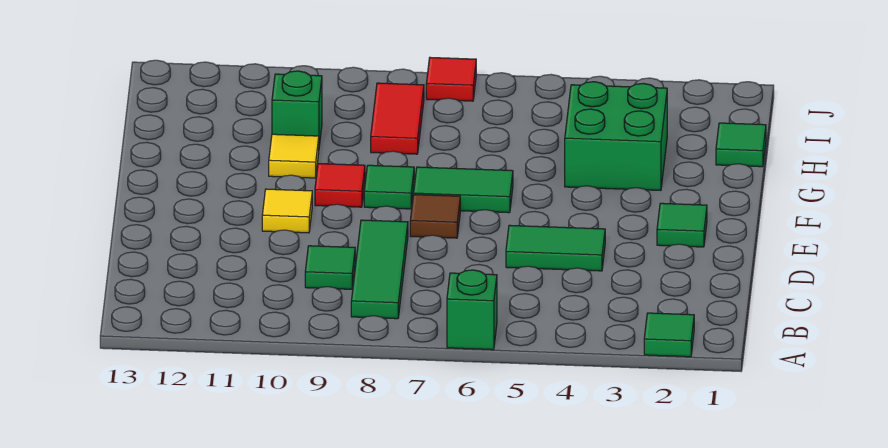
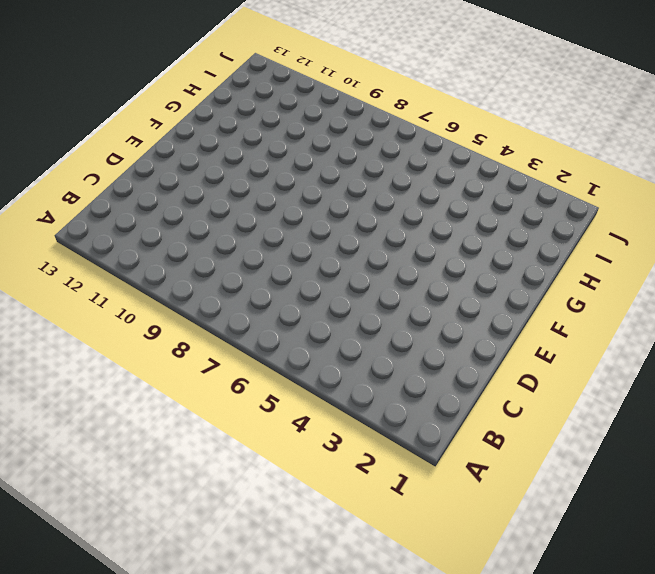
none -> green tile A2 level 1
none -> green brick A6 level 1
none -> green tile B8:D8 level 1

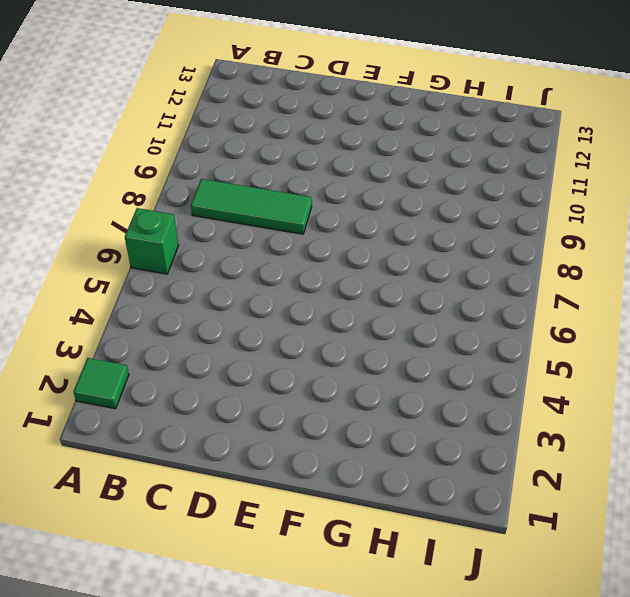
none -> green tile C9 level 1
none -> green tile D4:D5 level 1
none -> green tile E2 level 1

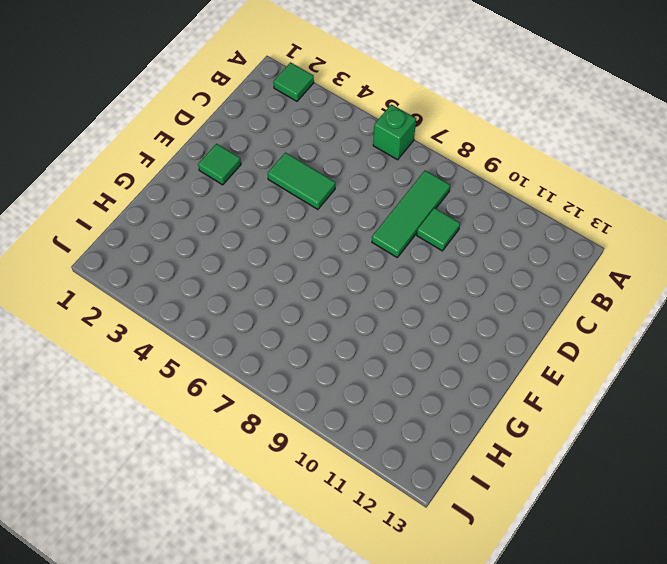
none -> brown tile E7 level 1
none -> yellow tile E10 level 1
none -> green tile F6:F7 level 1

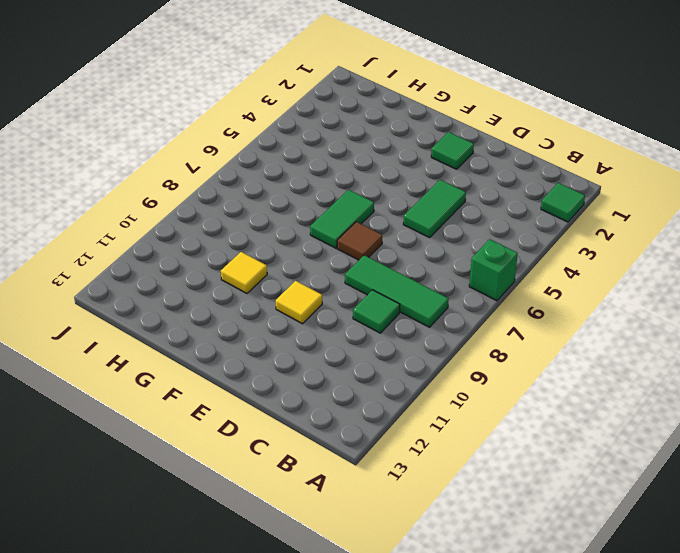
none -> green tile F8 level 1
none -> red tile F9 level 1
none -> green brick G3:H4 level 1

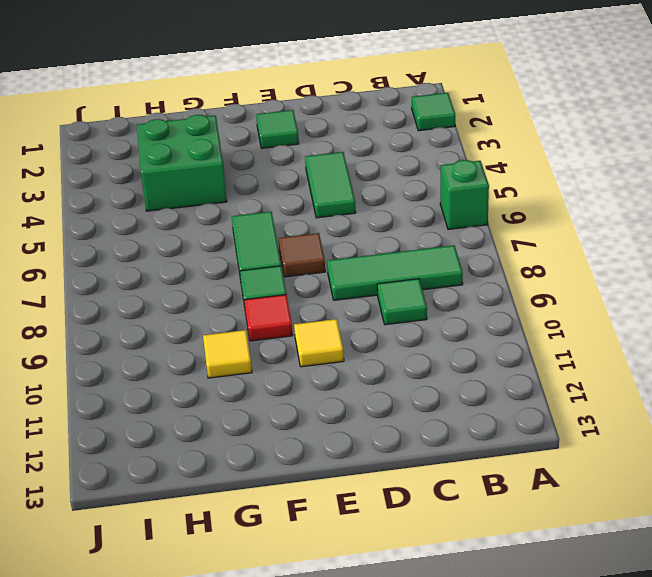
none -> green tile H1 level 1
none -> red tile H8:I8 level 1
none -> green brick H10 level 1

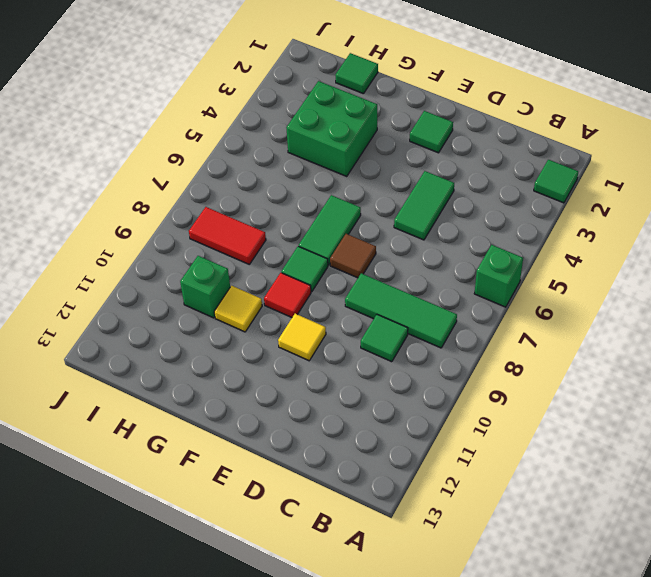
none -> red tile J7 level 1

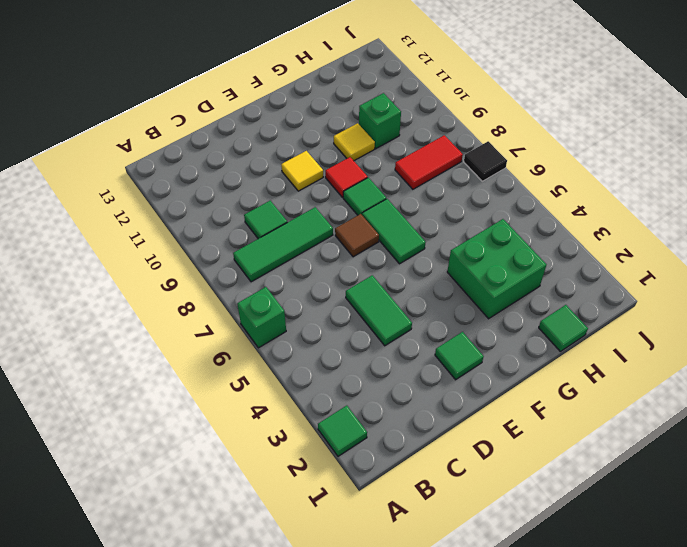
black tile J7 level 1 -> red tile J7 level 1

